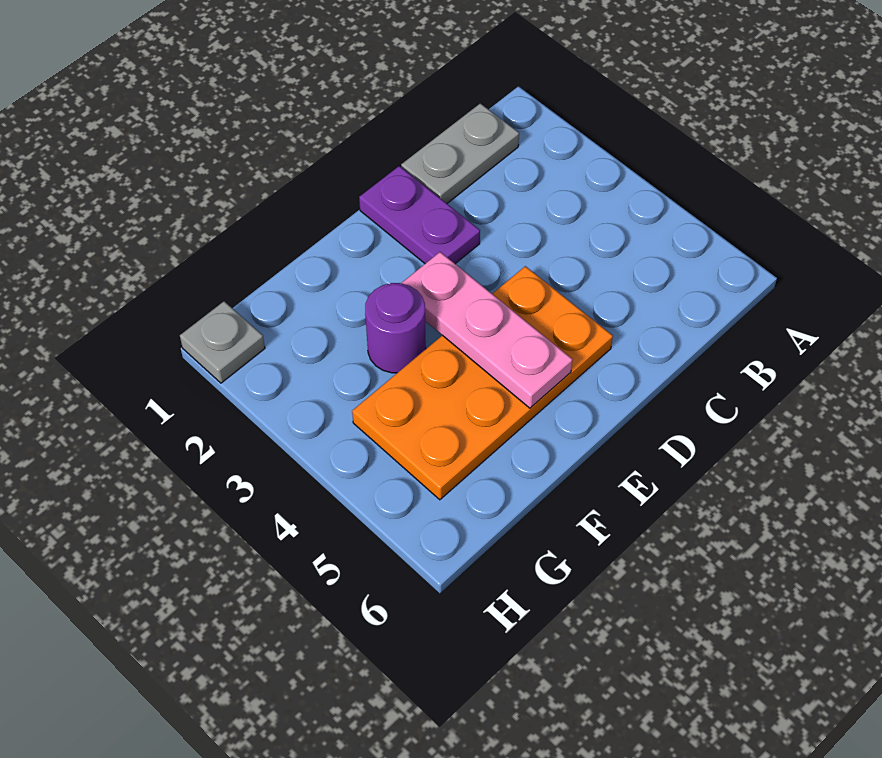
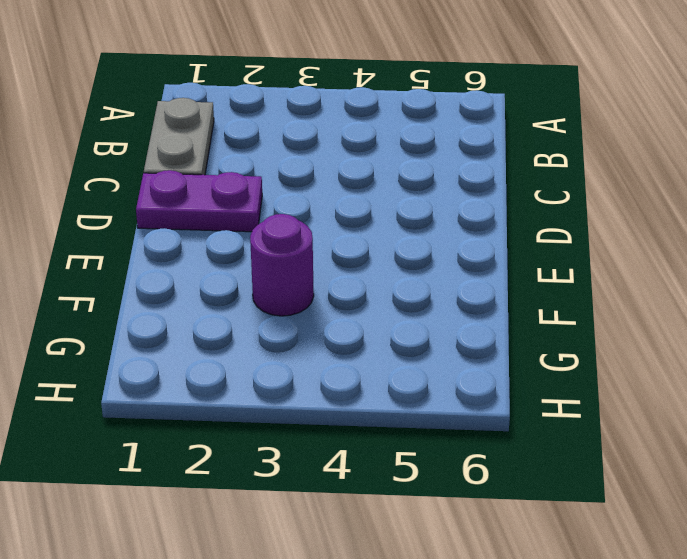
none -> orange plate D4:G5 level 1
none -> grey plate H1 level 1

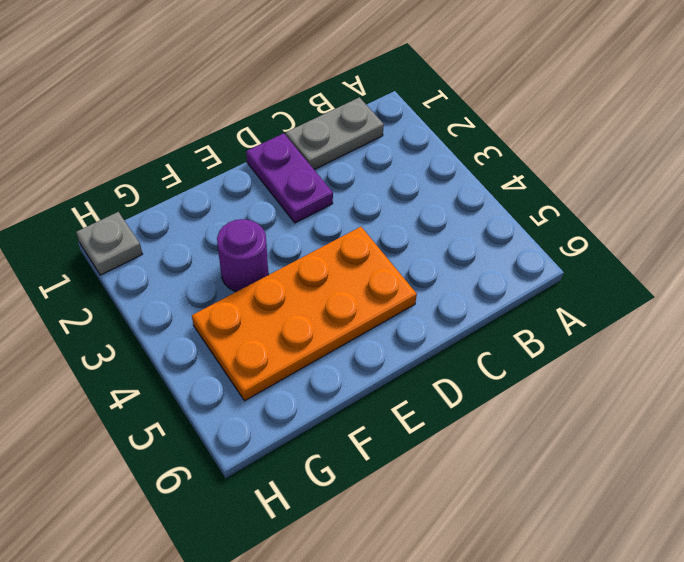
none -> pink plate E3:E5 level 2

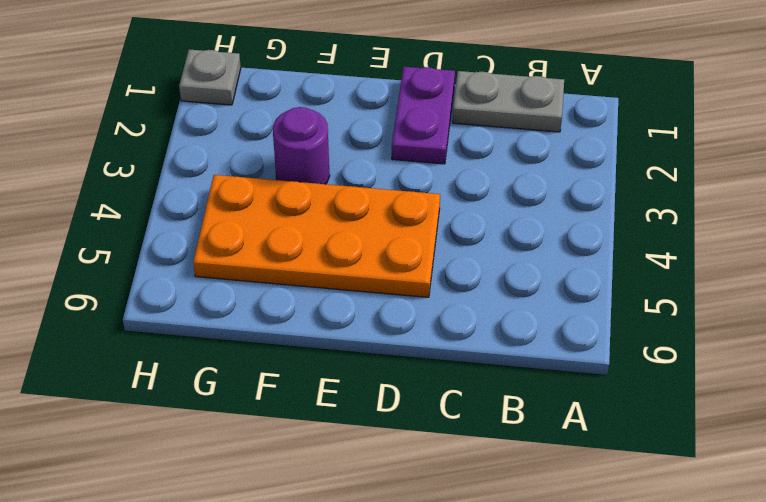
none -> pink plate E3:E5 level 2

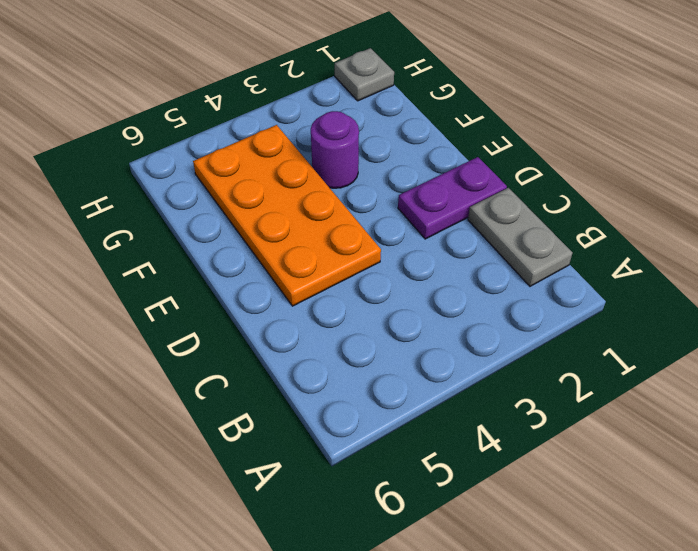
none -> pink plate E3:E5 level 2

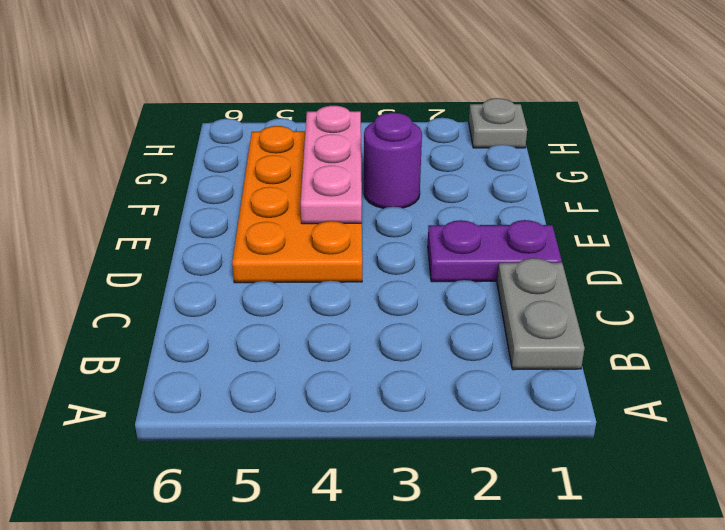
pink plate E4:G4 level 2 -> pink plate E3:E5 level 2

